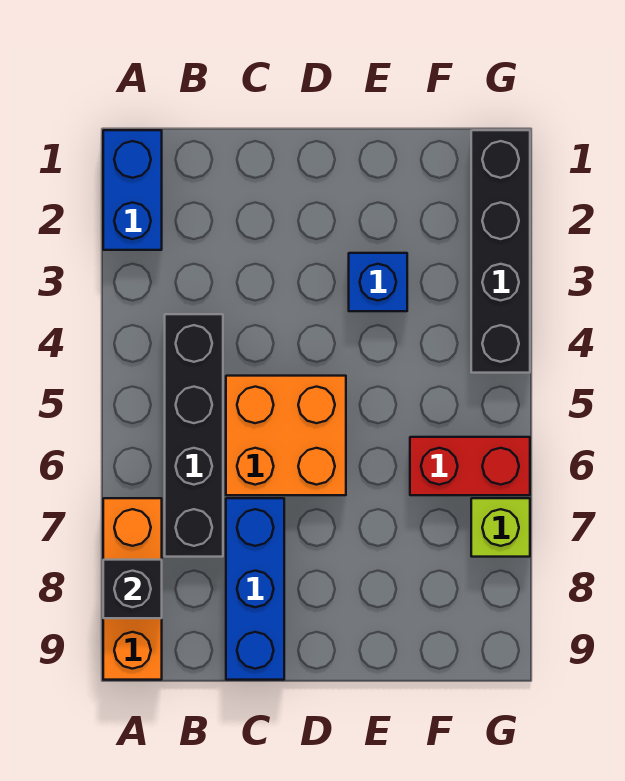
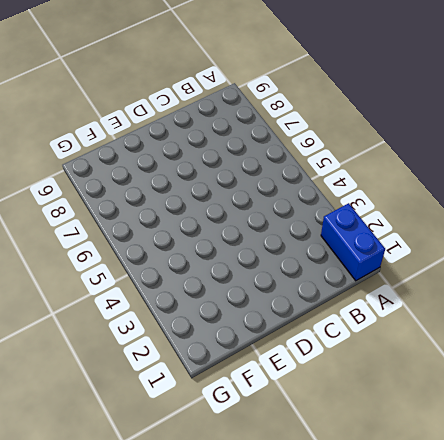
none -> orange brick A7:A9 level 1
none -> black brick B4:B7 level 1

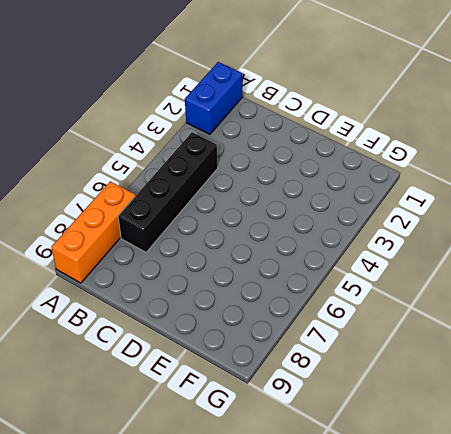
none -> orange brick C5:D6 level 1
none -> blue brick C7:C9 level 1

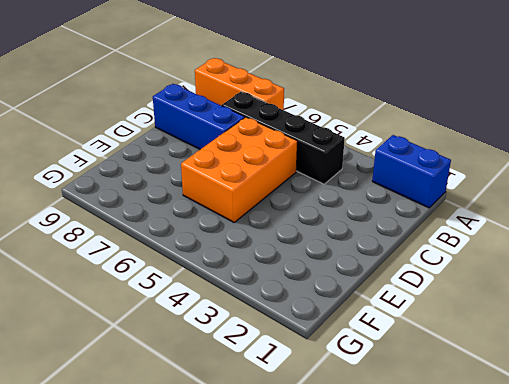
orange brick C5:E6 level 1 -> orange brick C5:D6 level 1
none -> blue brick E3 level 1
none -> red brick F6:G6 level 1

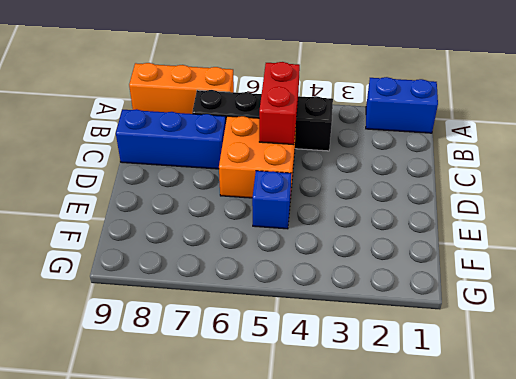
red brick B5:C5 level 2 -> red brick F6:G6 level 1
blue brick E5 level 1 -> blue brick E3 level 1
none -> black brick G1:G4 level 1
none -> lime brick G7 level 1

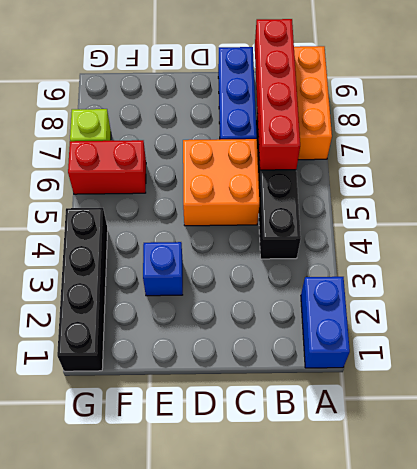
red brick B6:B9 level 2 -> none
none -> black brick A8 level 2

